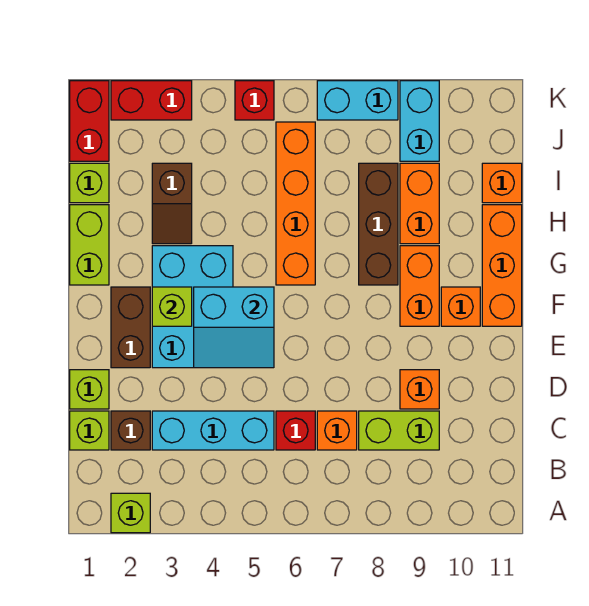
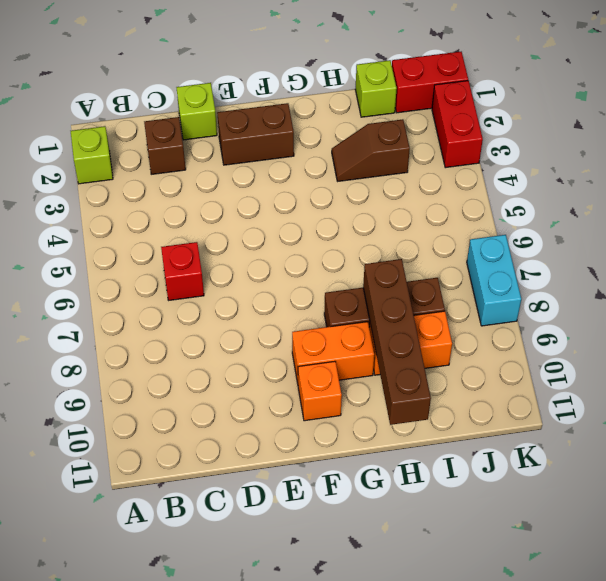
brown brick H8:H11 level 2 -> none
none -> lime brick C1 level 1
none -> cyan brick C3:C5 level 1
none -> orange brick C7 level 1

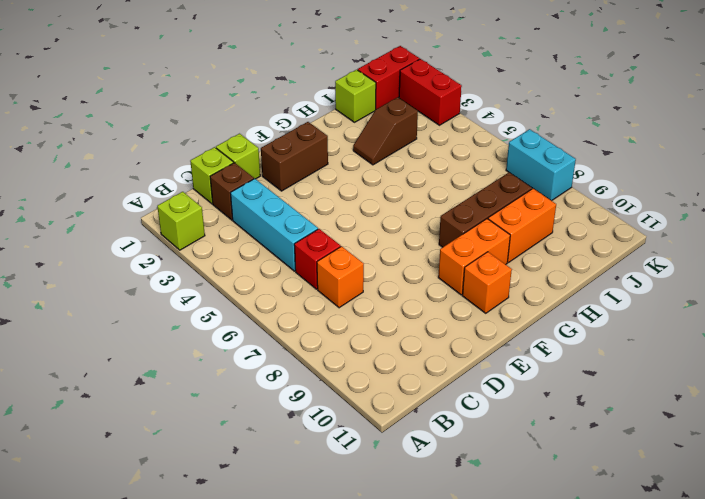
none -> lime brick C8:C9 level 1
none -> orange brick D9 level 1
none -> cyan brick E3:G4 level 1

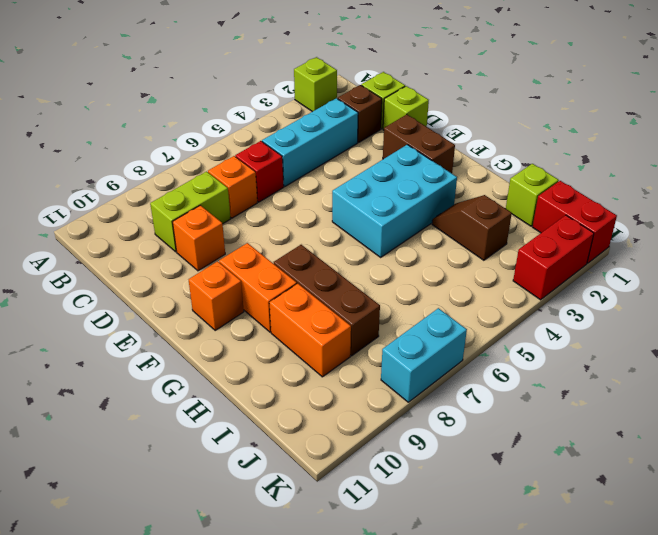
cyan brick F3:G5 level 1 -> cyan brick E3:G4 level 1
none -> orange brick F11:H11 level 1
none -> lime brick G1:H1 level 1
none -> orange brick G6:J6 level 1

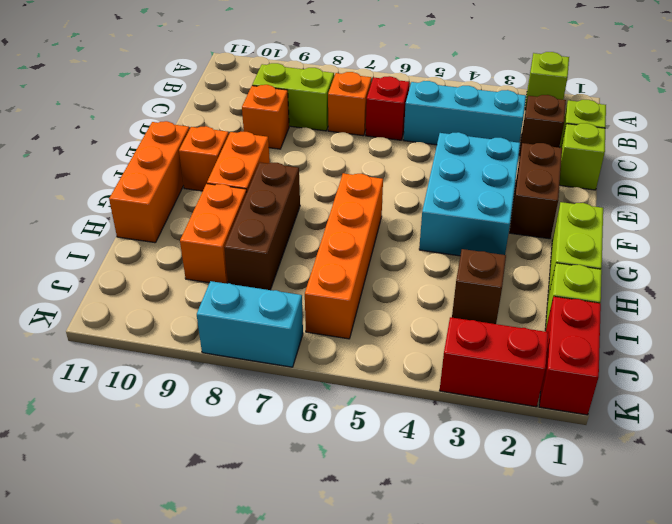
none -> orange brick I11 level 1
none -> cyan brick J9:K9 level 1
none -> red brick K5 level 1

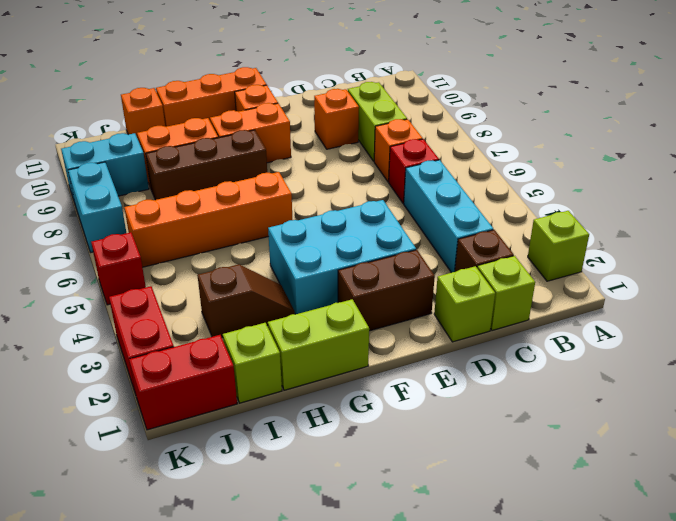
none -> cyan slope E4:F5 level 2 top F
none -> lime brick F3 level 2

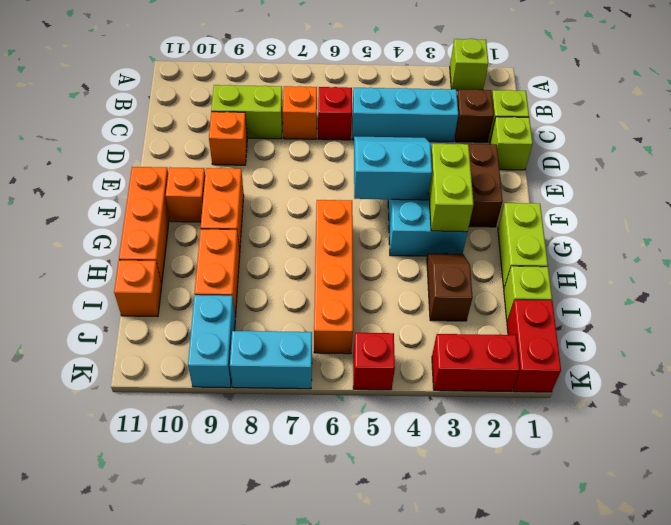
lime brick F3:G3 level 2 -> lime brick F3 level 2
none -> brown brick G8:I8 level 1

